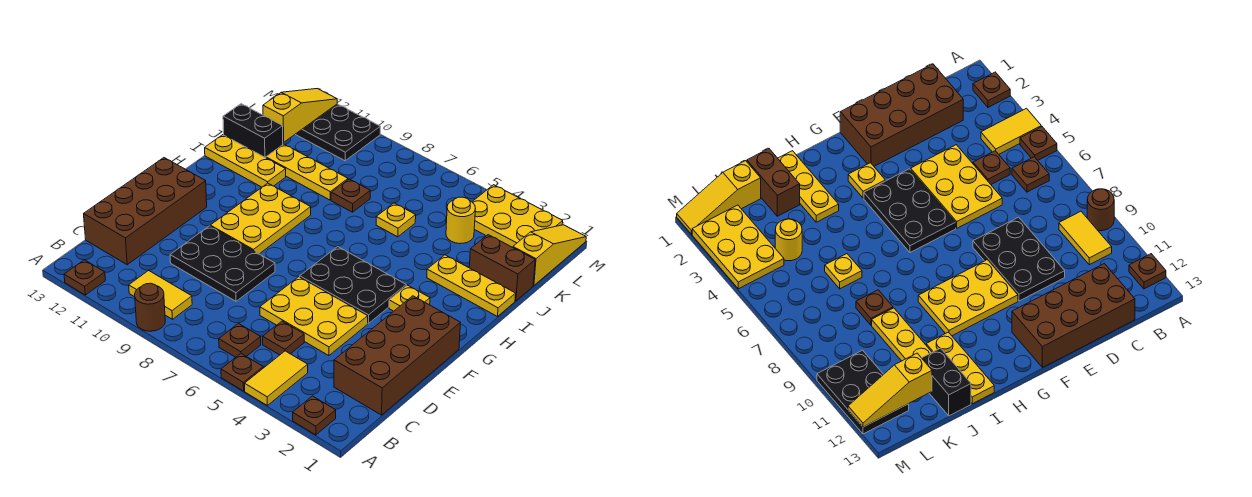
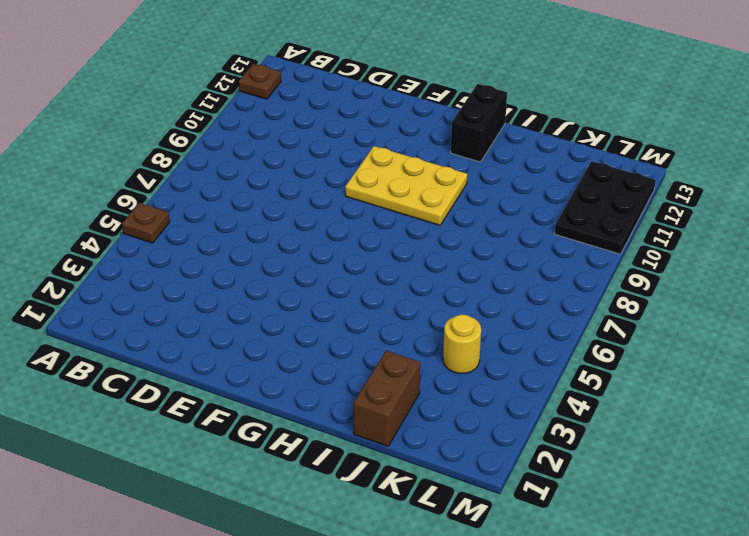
black brick H12:H13 level 1 -> black brick J12:J13 level 1
none -> brown plate A2 level 1
none -> yellow tile A4:B4 level 1
none -> brown round brick A9 level 1

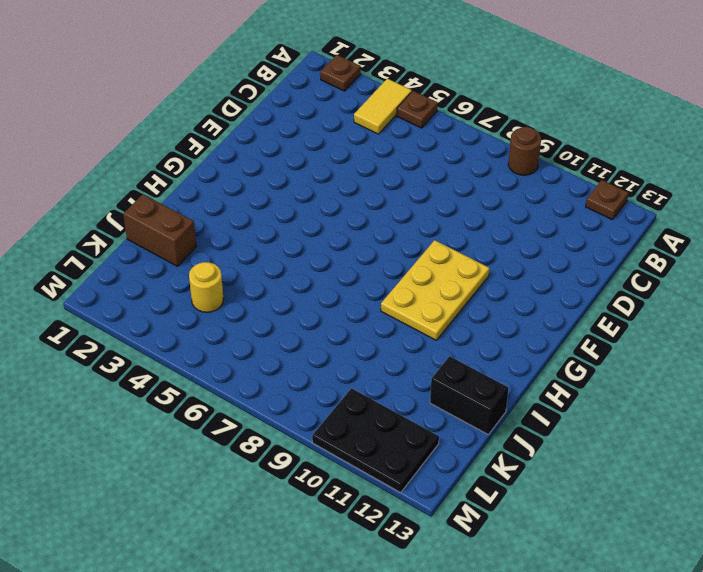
none -> brown plate B6 level 1
none -> yellow tile B9:B10 level 1
none -> brown brick C1:F2 level 1

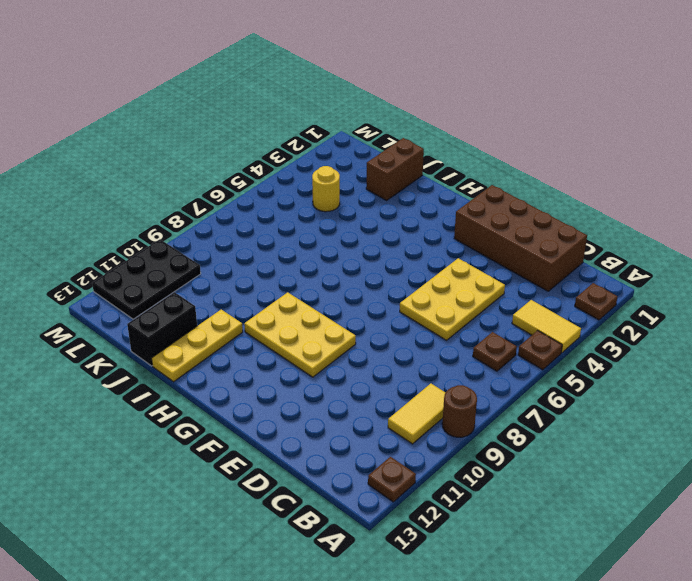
none -> brown plate C5 level 1
none -> brown brick C12:F13 level 1
none -> black plate D8:E10 level 1

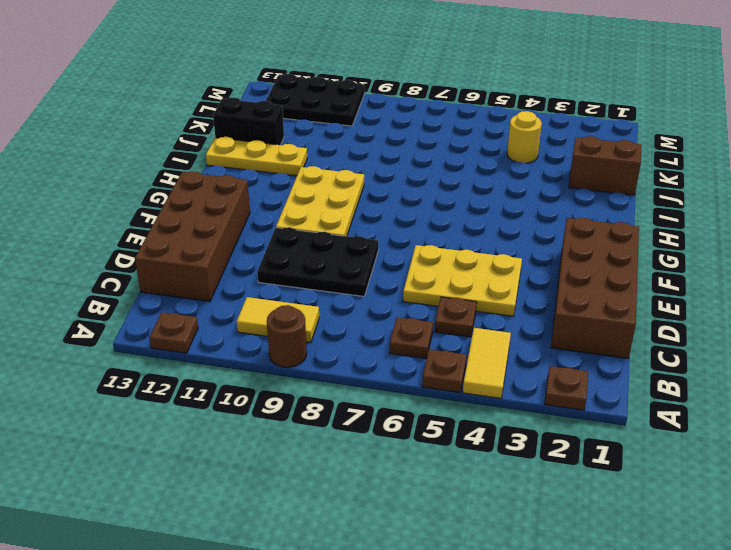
none -> black plate F4:G6 level 1
none -> yellow plate G3 level 1
none -> yellow plate I1:I3 level 1

